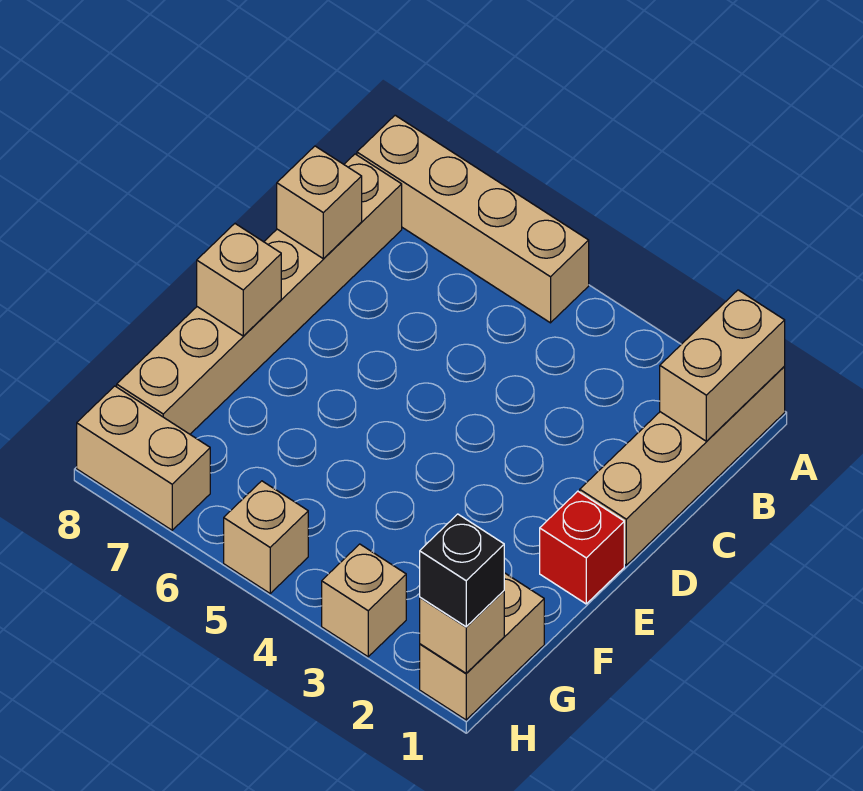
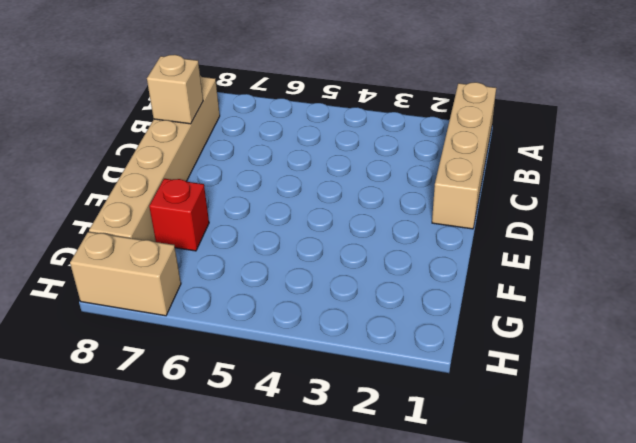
red brick F7 level 1 -> red brick E1 level 1
none -> tan brick A5:A8 level 1
none -> tan brick G1:H1 level 1
none -> tan brick H3 level 1

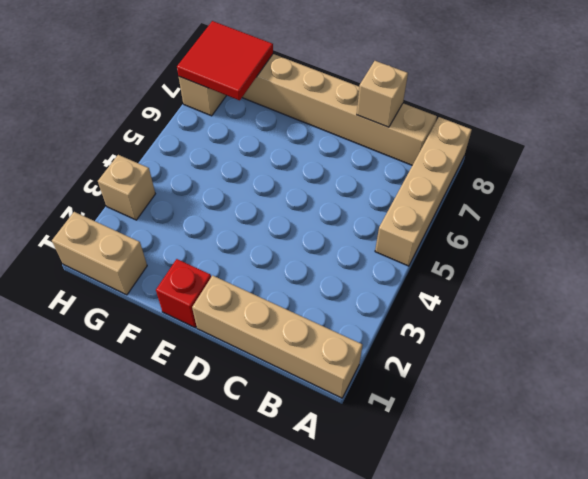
red tile G7:H8 level 2 -> none
none -> tan brick H5 level 1
none -> tan brick A1:B1 level 2
none -> tan brick E8 level 2

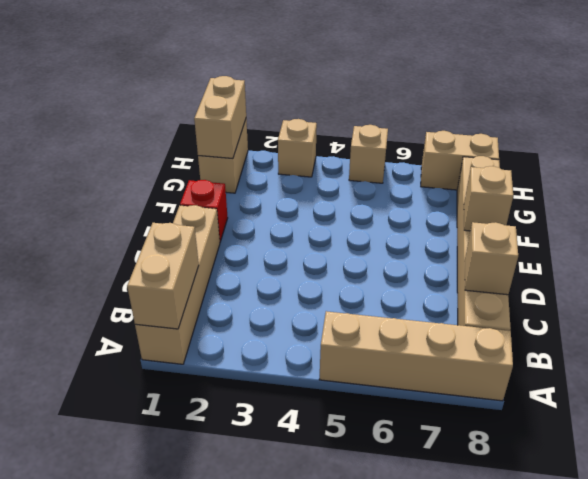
tan brick G1:H1 level 2 -> tan brick H1 level 2
none -> black brick H1 level 3

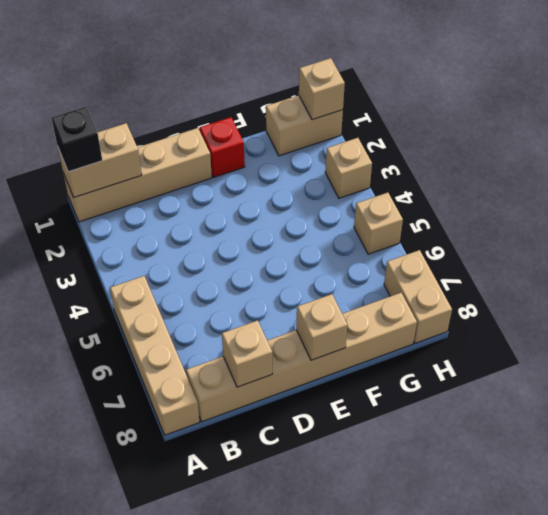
black brick A1 level 3 -> black brick H1 level 3

